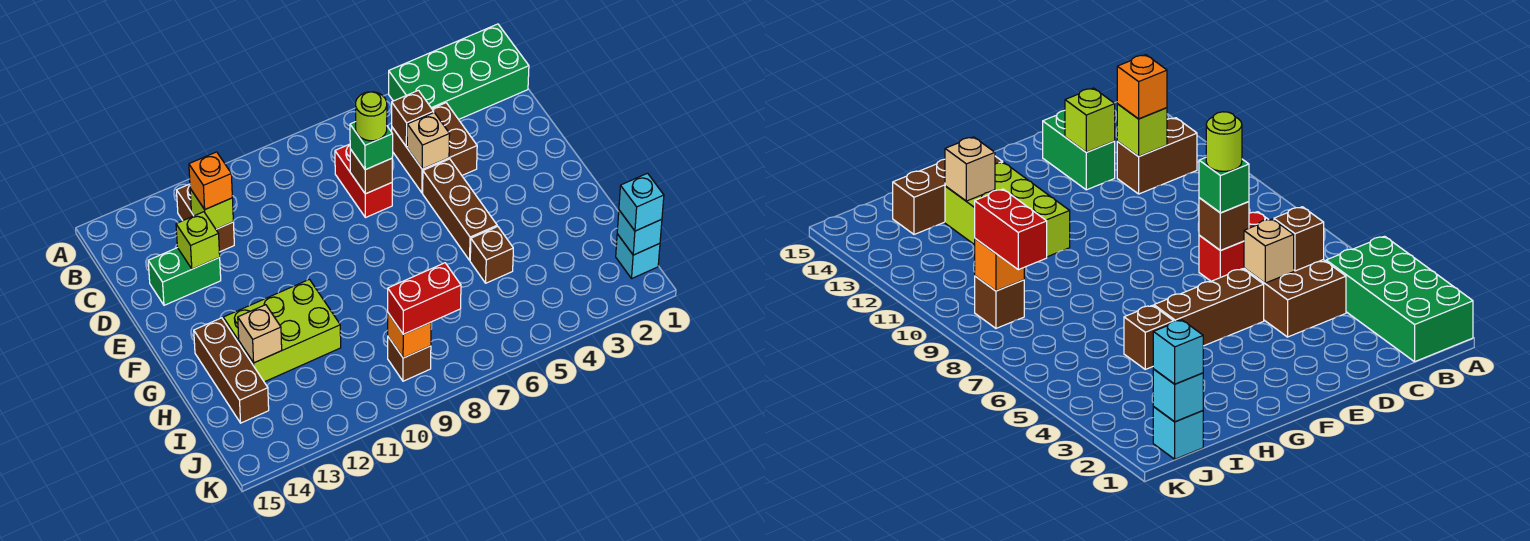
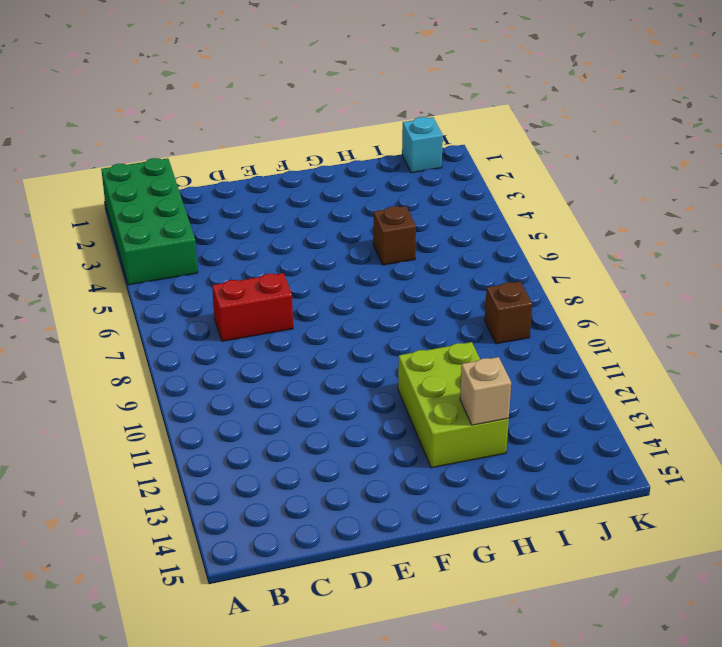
none -> brown brick B12:C12 level 1
none -> brown brick C4:D5 level 1
none -> green brick D13:D14 level 1

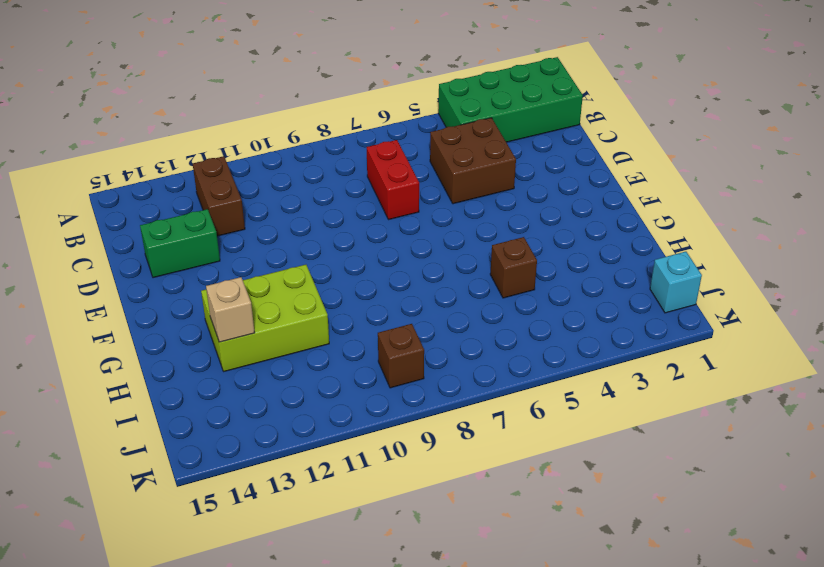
none -> brown brick E5:G5 level 1
none -> brown brick G14:I14 level 1
none -> brown brick C5 level 2

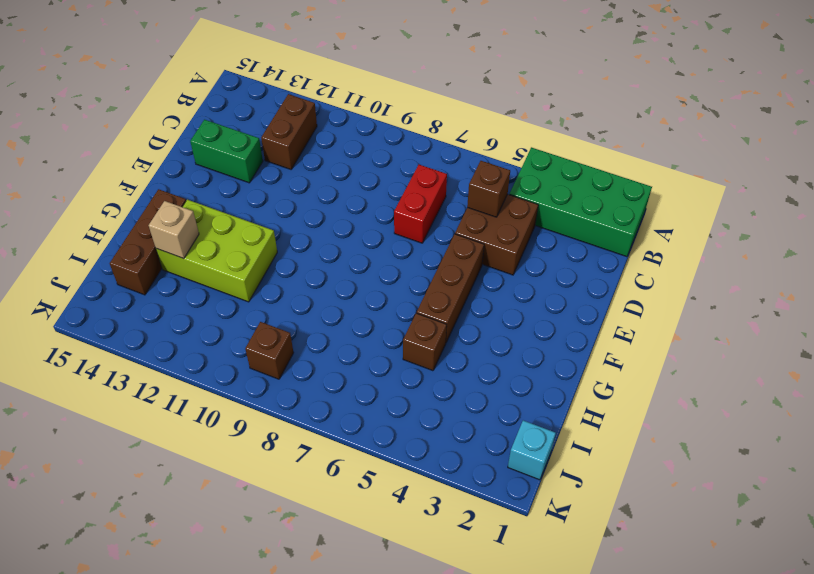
none -> lime brick C12 level 2
none -> tan brick D5 level 2
none -> brown brick D7 level 2

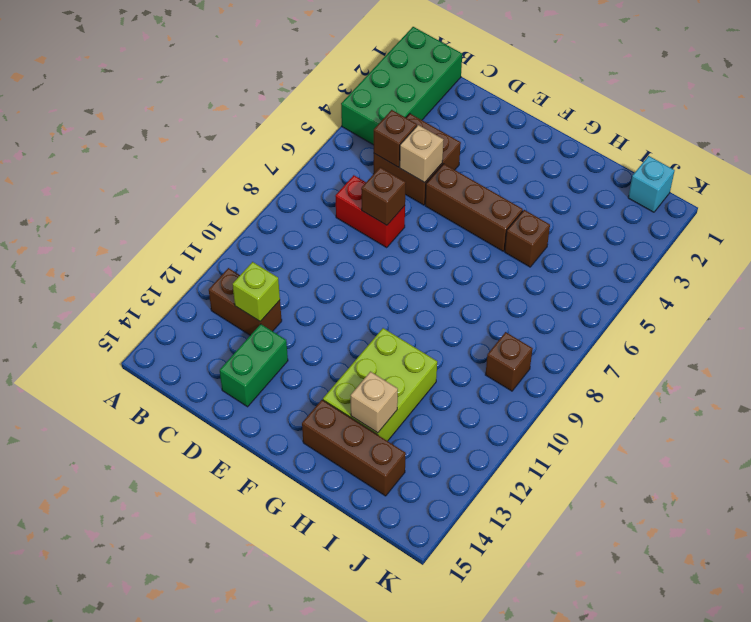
none -> lime brick D13 level 2
none -> cyan brick J1 level 2
none -> orange brick J9 level 2

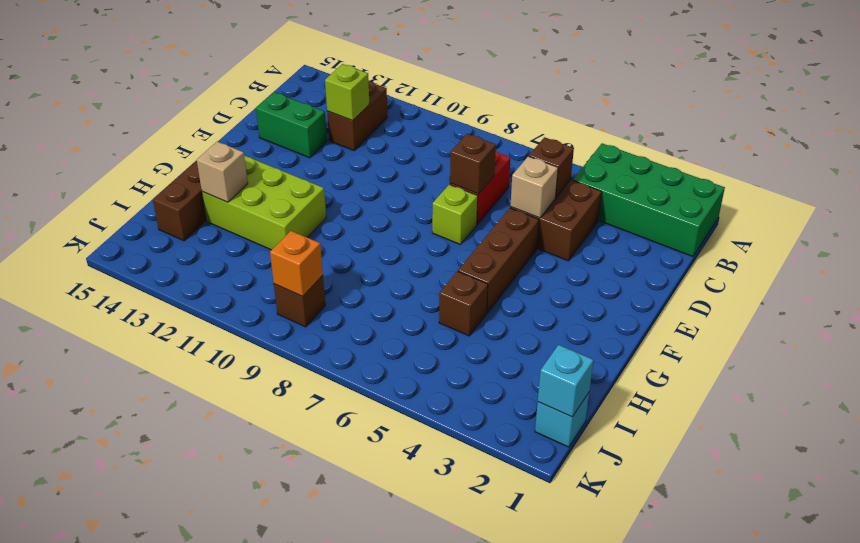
lime brick E7 level 1 -> lime brick D13 level 2
none -> orange brick C12 level 3
none -> green brick D7 level 3
none -> cyan brick J1 level 3

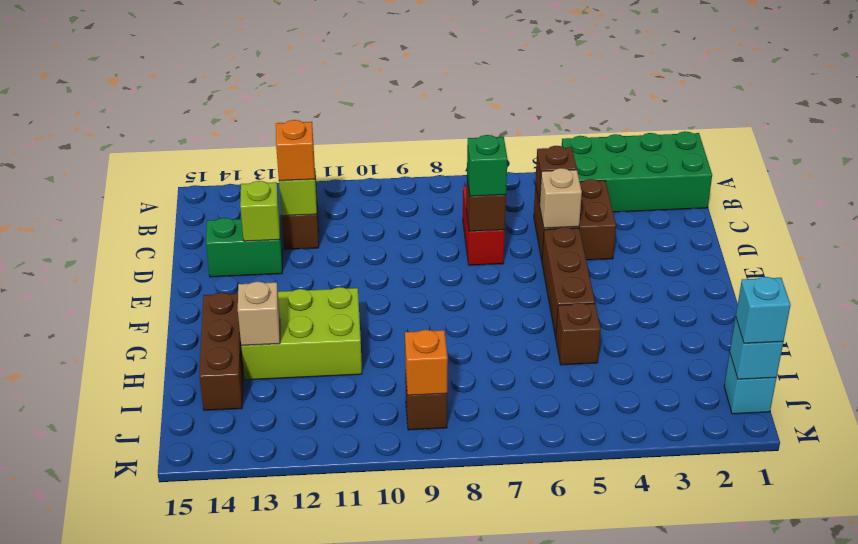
none -> red brick J8:J9 level 3
none -> lime round brick D7 level 4

